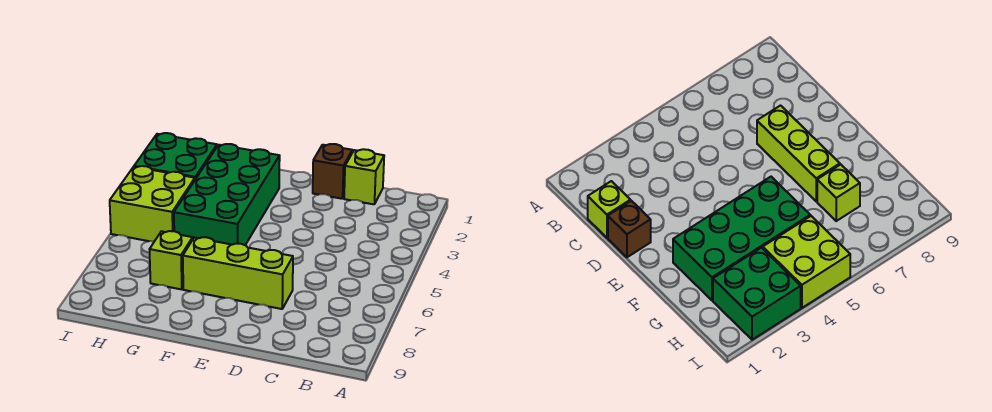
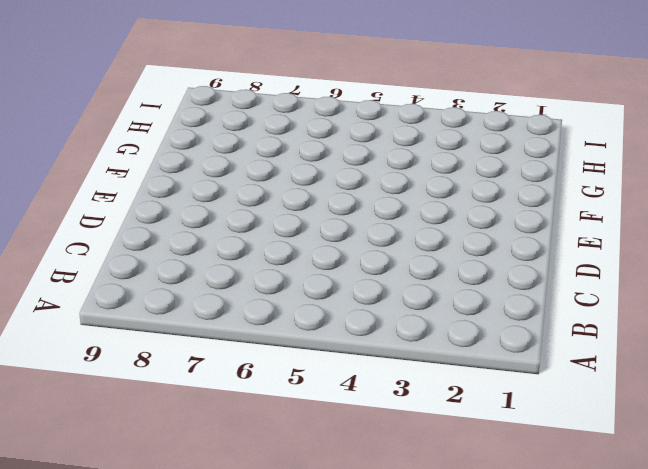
none -> lime brick C1 level 1
none -> brown brick D1 level 1

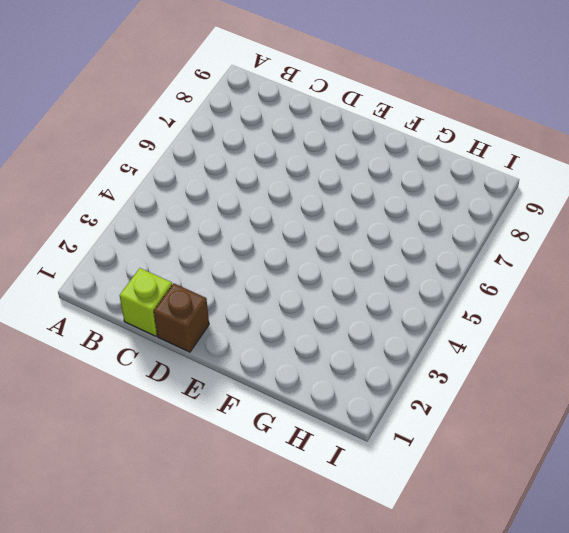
none -> lime brick D7:F7 level 1
none -> green brick F2:G5 level 1

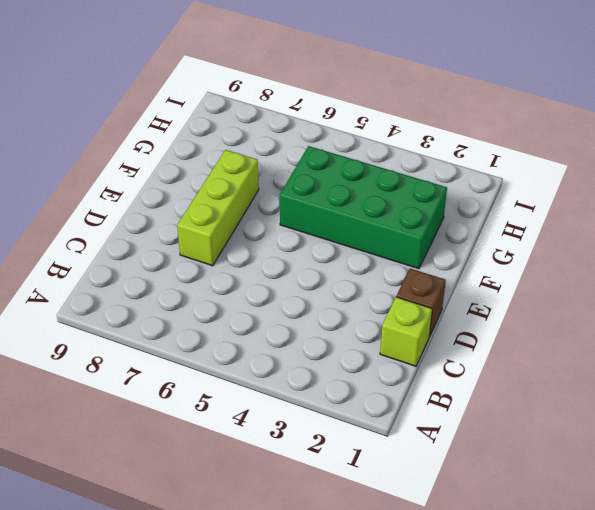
none -> lime brick G7 level 1
none -> green brick H2:I3 level 1

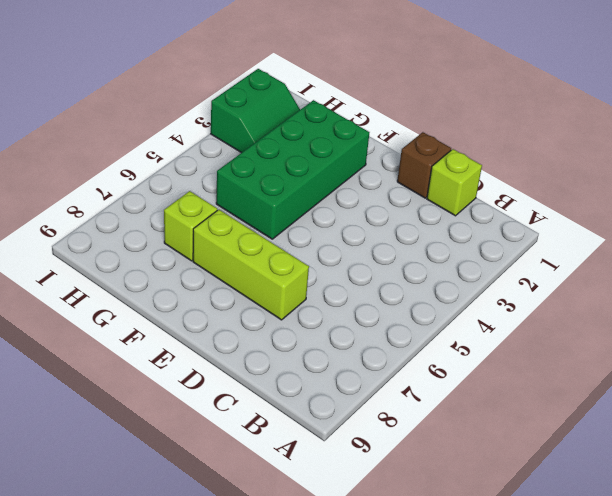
green slope H2:I3 level 1 top I -> green brick H2:I3 level 1
none -> lime brick H4:I5 level 1

